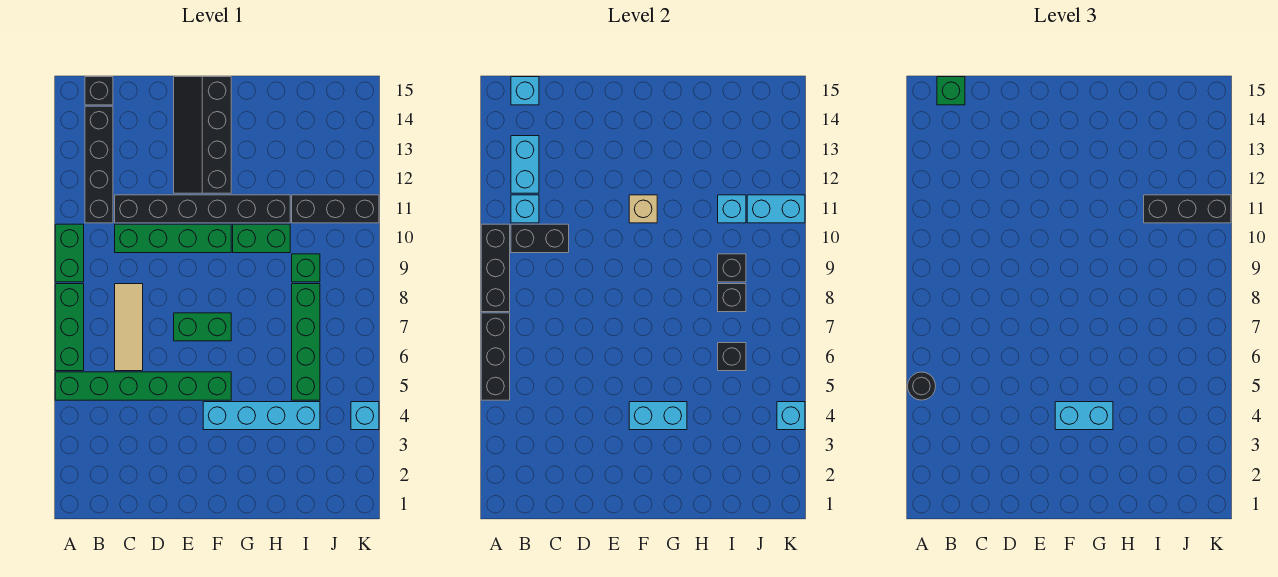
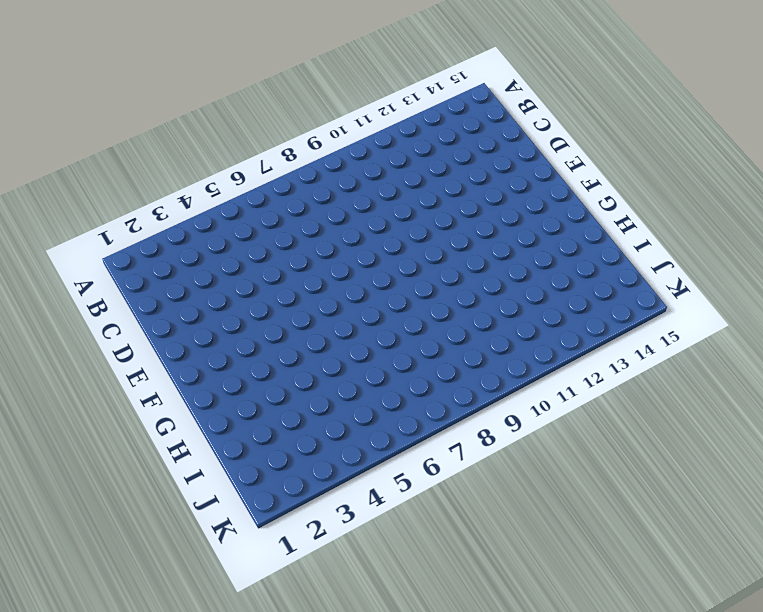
none -> green brick A5:F5 level 1
none -> green brick A6:A8 level 1
none -> green brick A9:A10 level 1
none -> black brick B11:B14 level 1

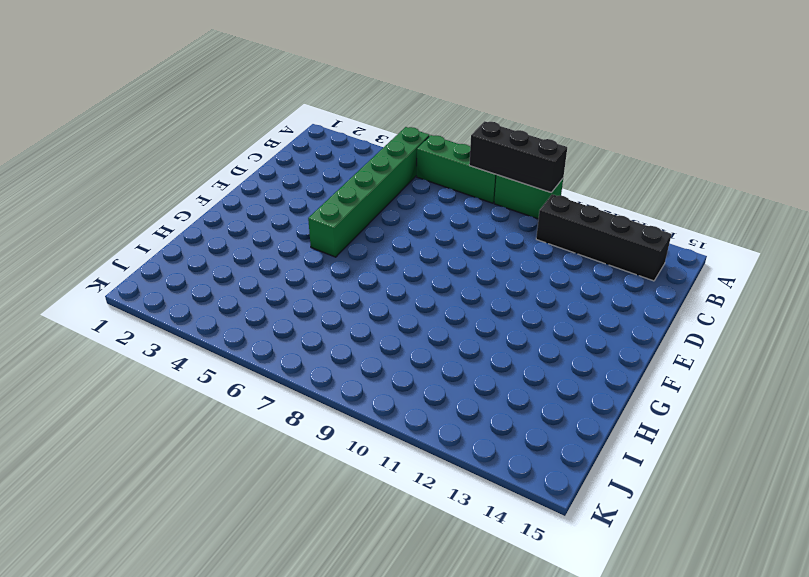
none -> black brick B15 level 1
none -> tan tile C6:C8 level 1
none -> green brick C10:F10 level 1
none -> black brick C11:H11 level 1

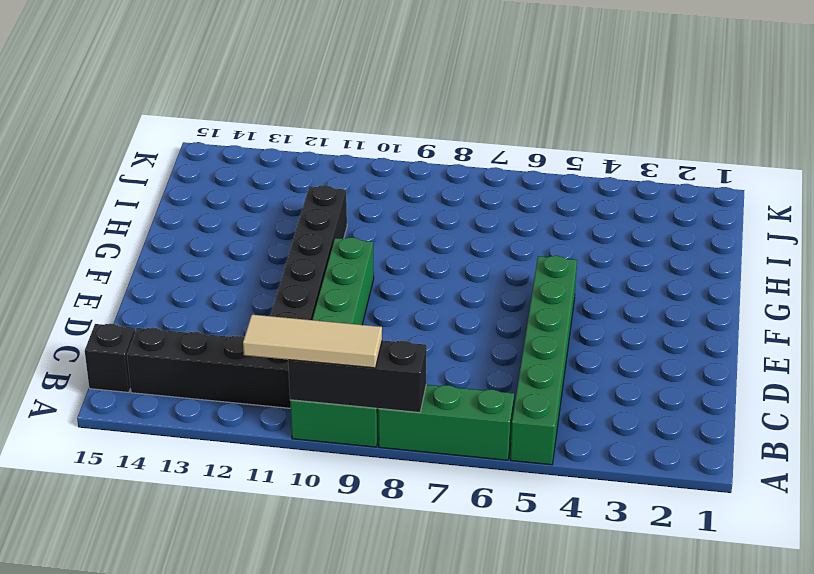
tan tile A9:A11 level 3 -> tan tile C6:C8 level 1
none -> green brick E7:F7 level 1
none -> black slope E12:F15 level 1 top F
none -> cyan brick F4:I4 level 1
none -> green brick G10:H10 level 1

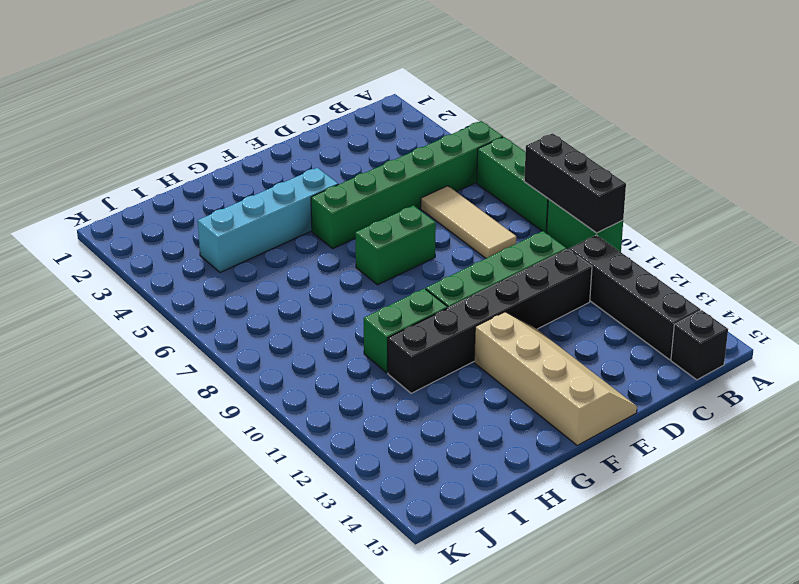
tan slope E12:F15 level 1 top F -> black slope E12:F15 level 1 top F
none -> green brick I5:I8 level 1
none -> green brick I9 level 1
none -> black brick I11:K11 level 1
none -> cyan brick K4 level 1

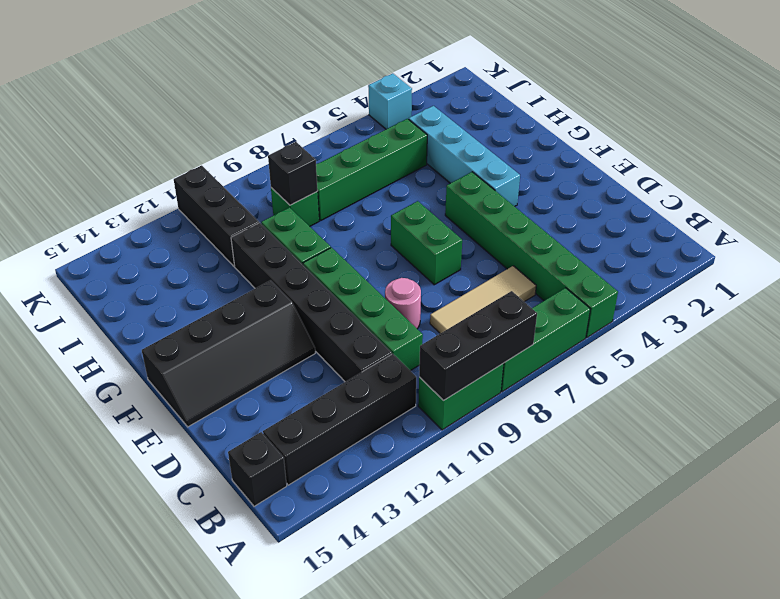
pink round brick D9 level 1 -> none
none -> black brick A5:A7 level 2
none -> black brick B10:C10 level 2
none -> cyan brick B11 level 2
none -> cyan brick B12:B13 level 2

